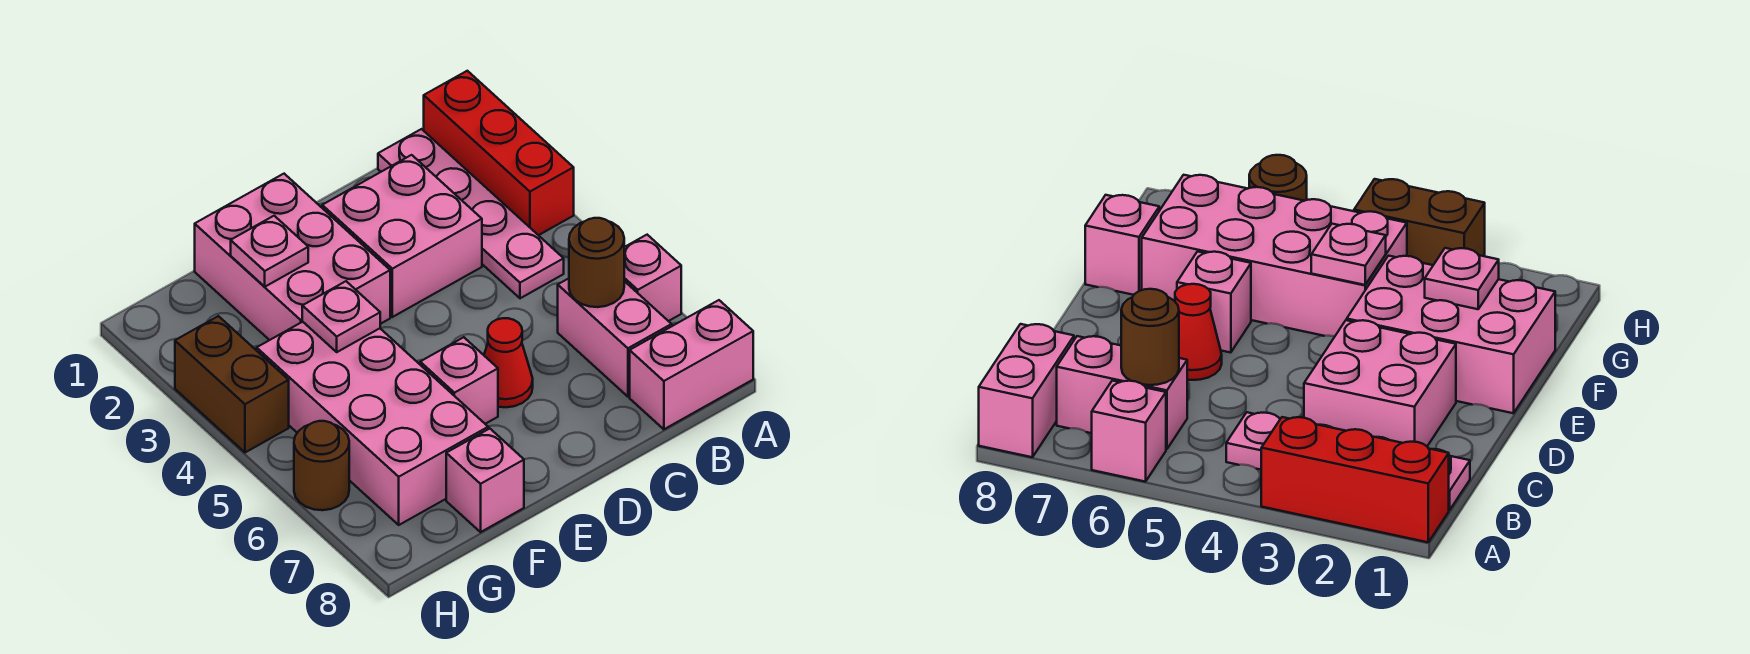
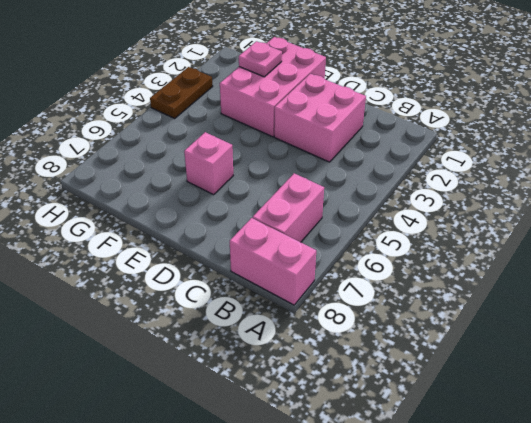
brown plate H3:H4 level 1 -> brown brick H3:H4 level 1
none -> red brick A1:A3 level 1
none -> pink brick A6 level 1
none -> pink plate B1:B4 level 1

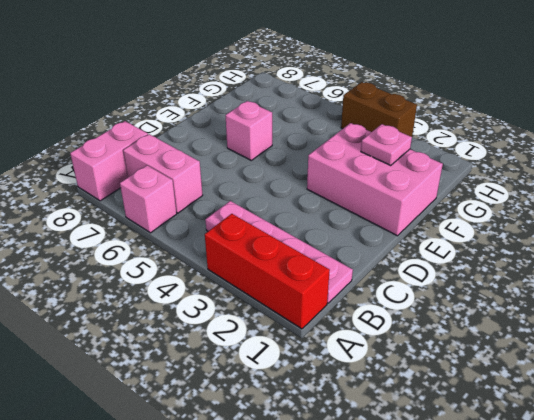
none -> pink brick C2:D3 level 1
none -> red cone D6 level 1
none -> pink brick F4:G7 level 1

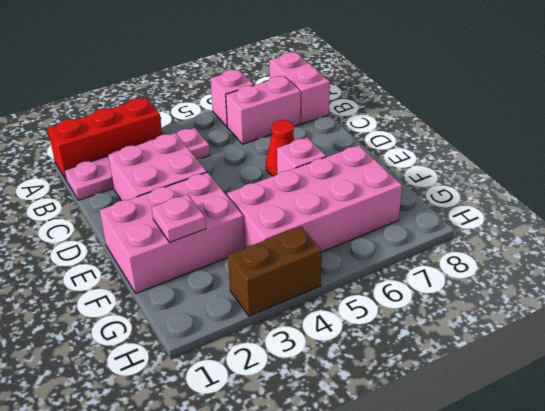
none -> pink brick F8 level 1
none -> brown round brick H6 level 1
none -> brown round brick B6 level 2

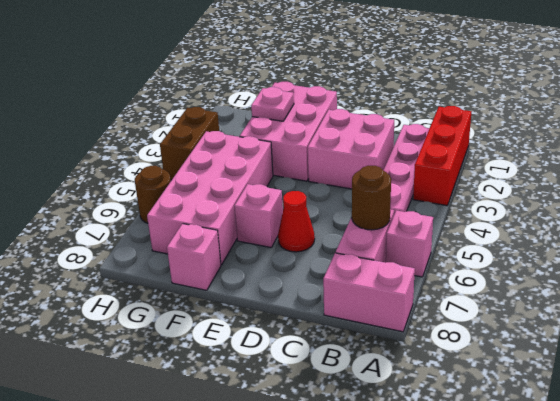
none -> pink plate F4 level 2

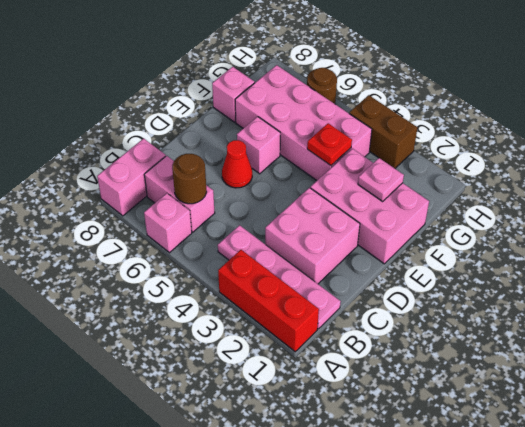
red plate F4 level 2 -> pink plate F4 level 2

